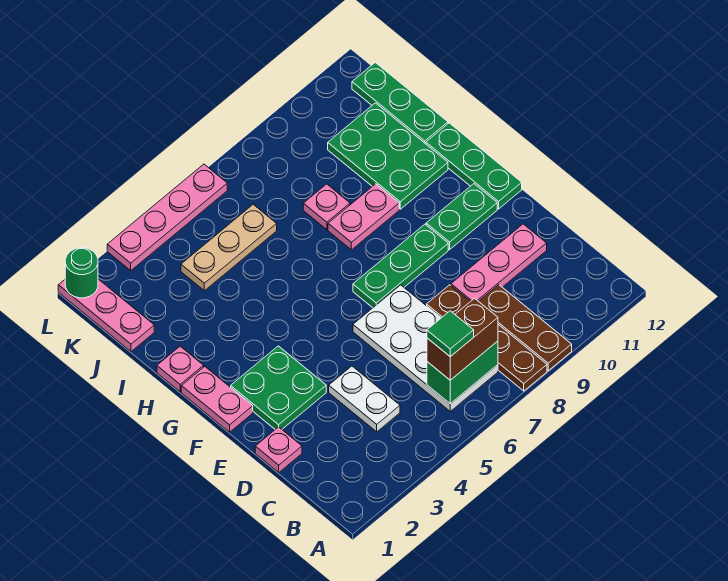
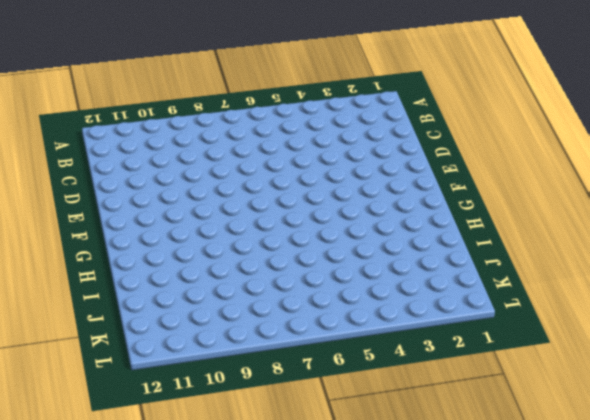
none -> brown plate A8:D8 level 1
none -> brown plate A9:C9 level 1
none -> white plate B6:E7 level 1

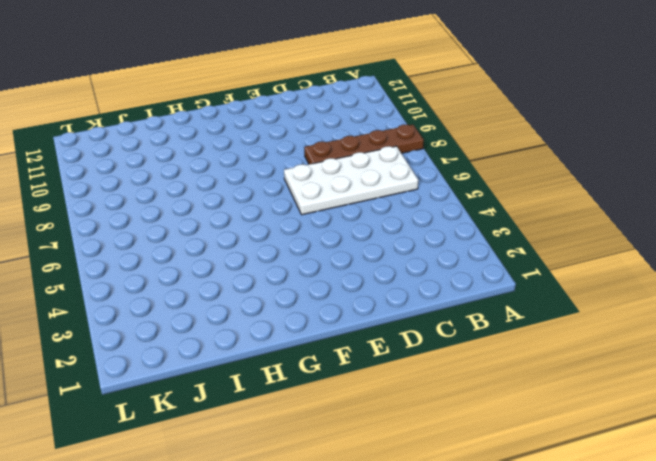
none -> brown plate A9:C9 level 1
none -> white plate C4:D4 level 1
none -> pink plate D1 level 1

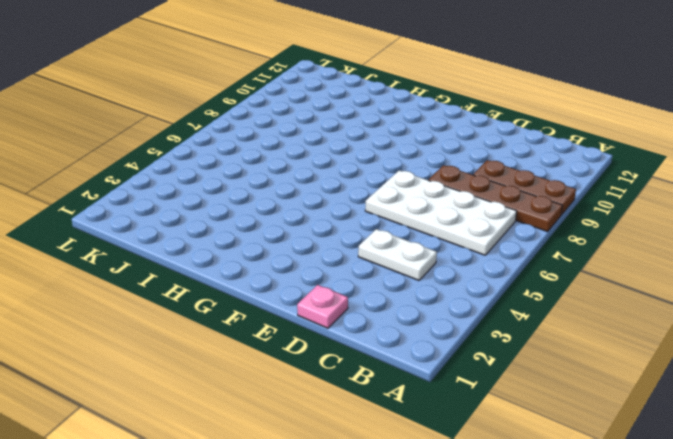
none -> pink plate D9:D11 level 1
none -> green plate E2:F3 level 1
none -> pink plate F1:G1 level 1

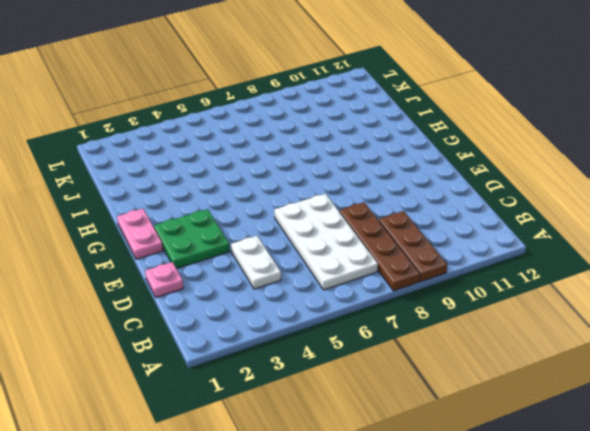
none -> pink plate D9:D11 level 1
none -> green plate F7:F9 level 1
none -> green plate F10:F11 level 1

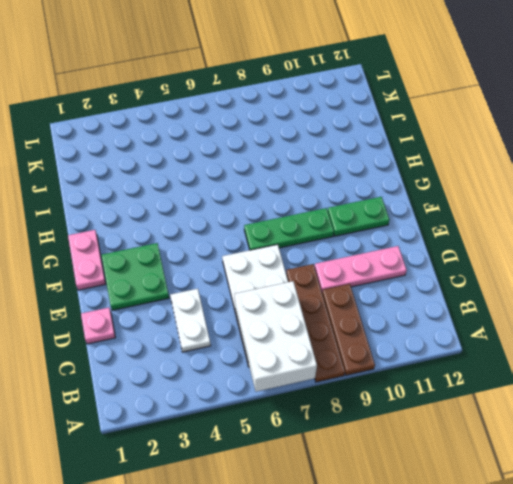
white brick A6:C7 level 2 -> green brick B6:B7 level 2
none -> green plate F12:H12 level 1
none -> pink plate H1 level 1
none -> pink plate H8:H9 level 1

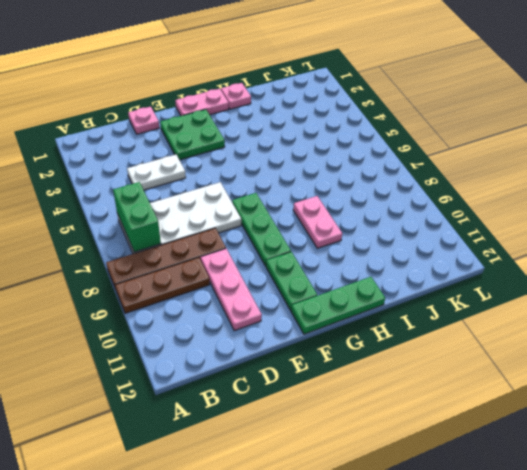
none -> green plate H10:J11 level 1
none -> pink plate I8 level 1
none -> green plate I12:K12 level 1

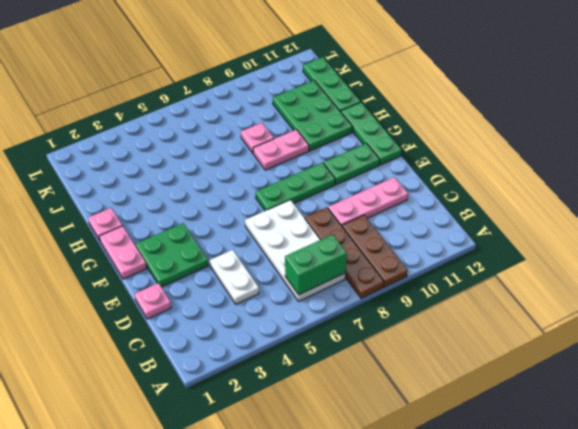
none -> pink plate J1:L1 level 1
none -> tan plate J4:J6 level 1
none -> pink plate L3:L6 level 1

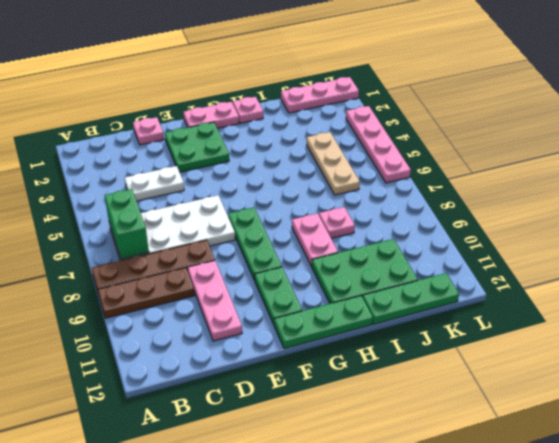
none -> green round brick L1 level 2
none -> brown brick B6:B7 level 3
none -> green tile B6 level 4

